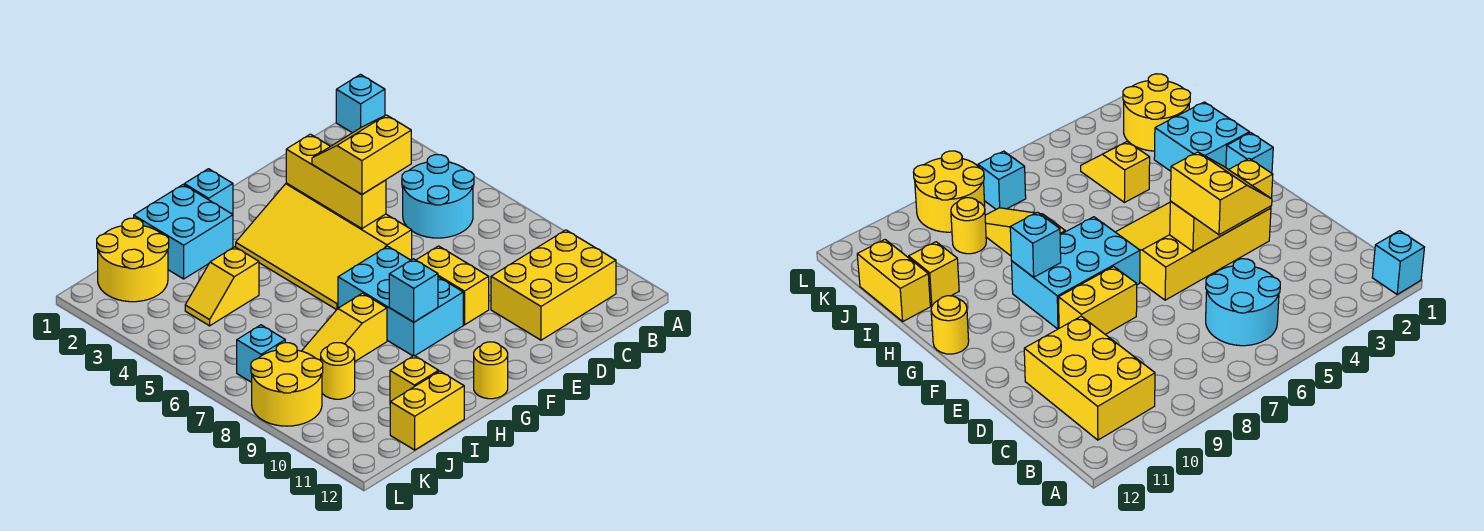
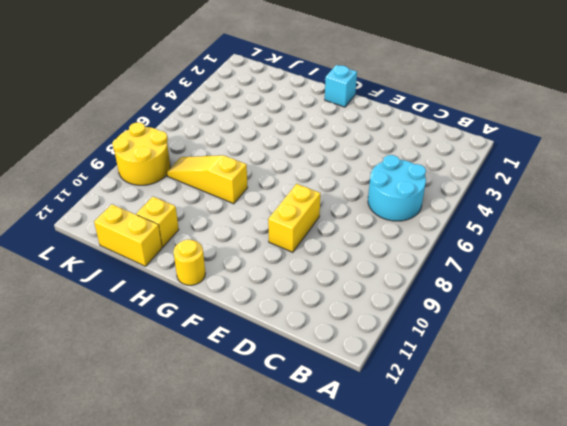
none -> cyan brick A1 level 1
none -> yellow brick B10:D11 level 1
none -> yellow slope E3:G6 level 1 top E

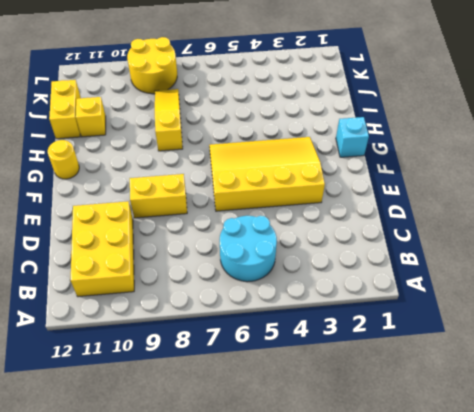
none -> cyan brick A1 level 1
none -> cyan brick F7:G9 level 1
none -> cyan brick H1:I2 level 1

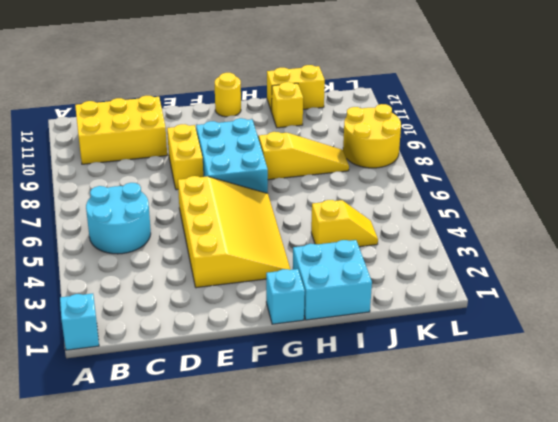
none -> yellow round brick J1:K2 level 1
none -> yellow round brick J9 level 1
none -> cyan brick K7 level 1

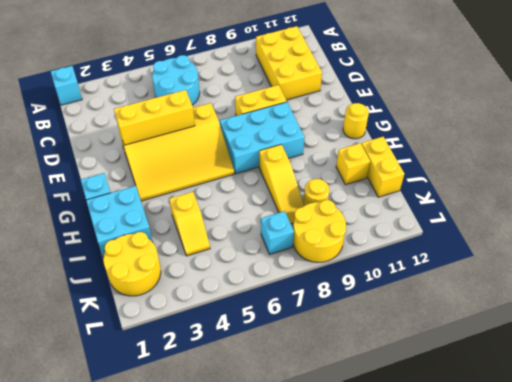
none -> cyan brick G9 level 2
none -> yellow slope D4:E5 level 3 top 5

